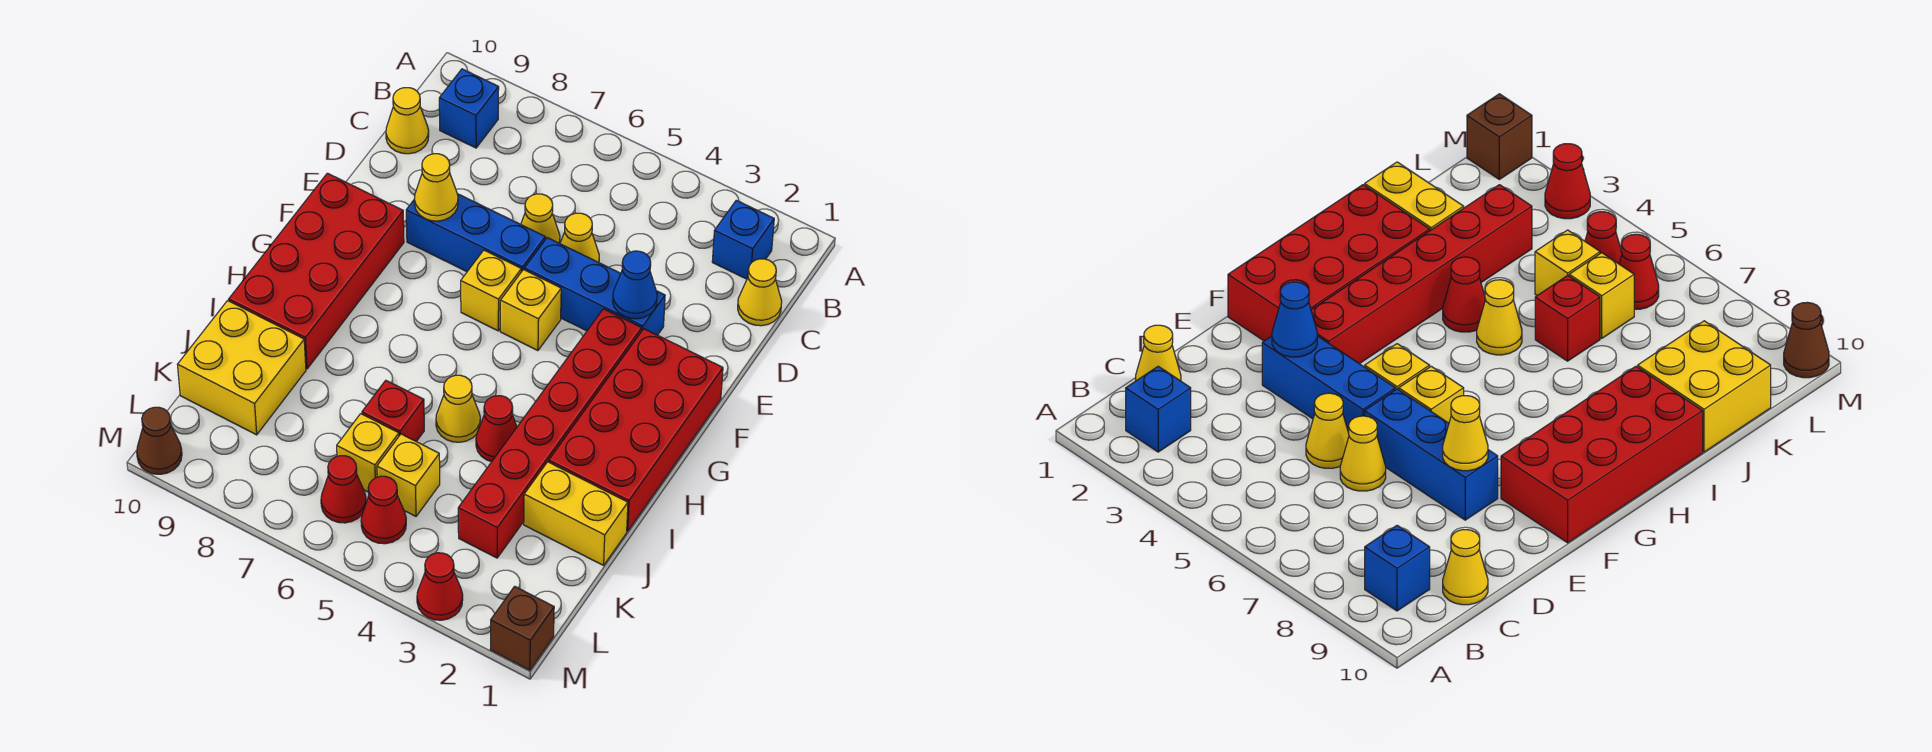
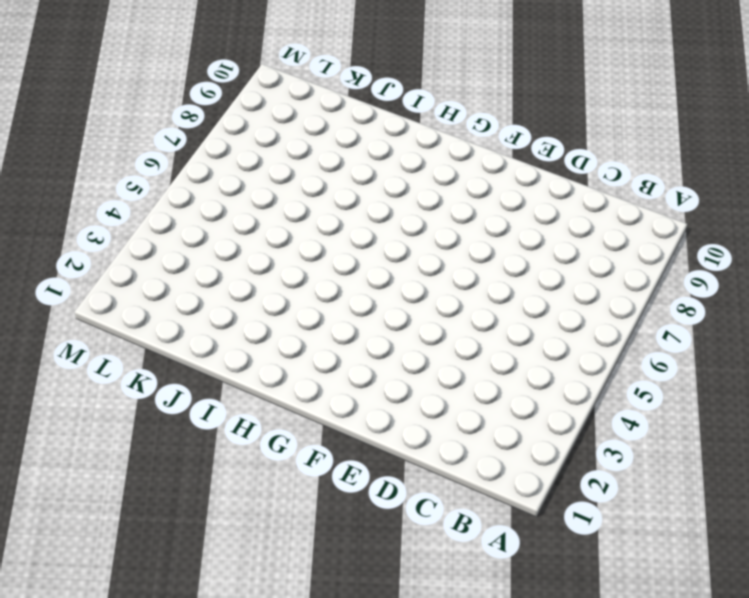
none -> blue brick B2 level 1
none -> blue brick B9 level 1
none -> yellow cone C1 level 1

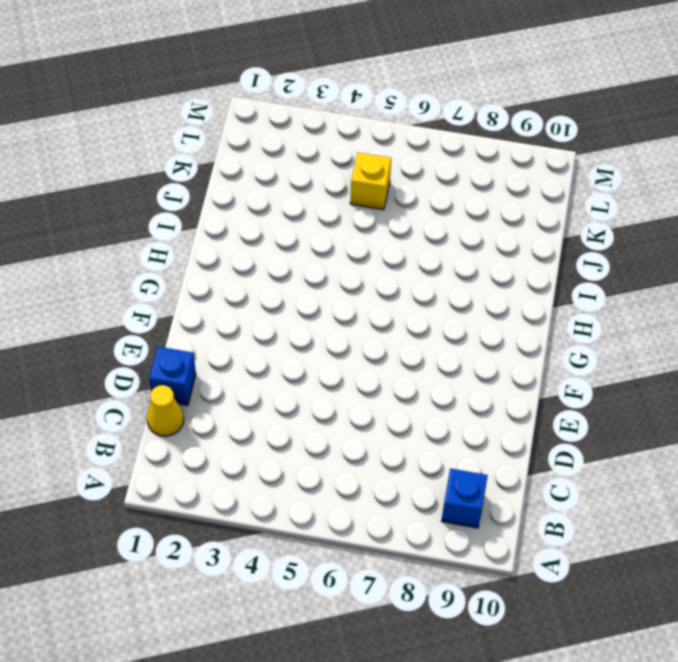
blue brick D1 level 1 -> blue brick B2 level 1
none -> yellow cone C10 level 1
none -> yellow cone D5 level 1
none -> yellow cone D6 level 1

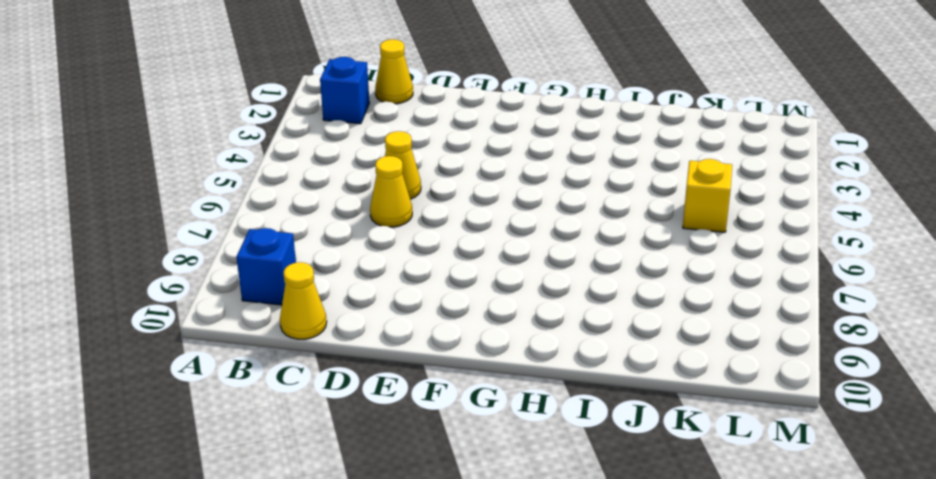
none -> blue brick E3:E5 level 1
none -> blue brick E6:E8 level 1
none -> red brick F1:I2 level 1

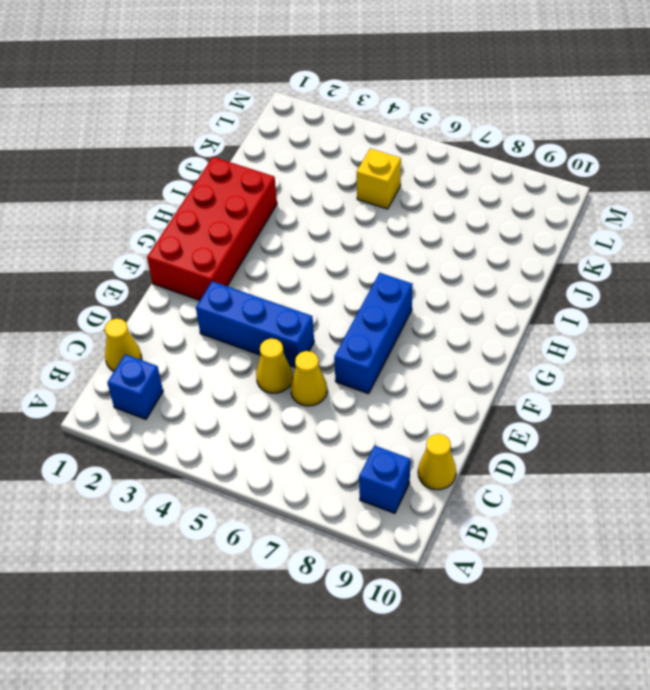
blue brick E7:G7 level 1 -> blue brick E6:E8 level 1
none -> red brick F3:K3 level 1
none -> yellow brick F5 level 1
none -> yellow brick F6 level 1

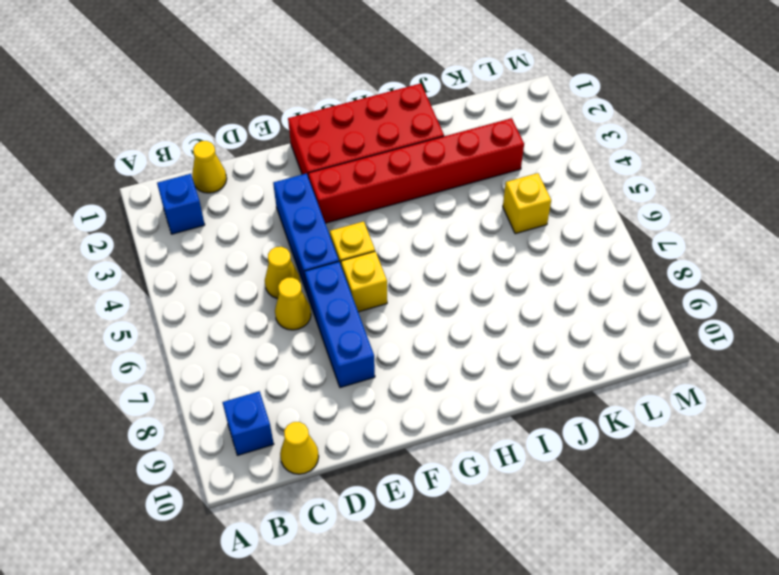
none -> red brick F9:I10 level 1
none -> red cone I4 level 1
none -> yellow cone I5 level 1

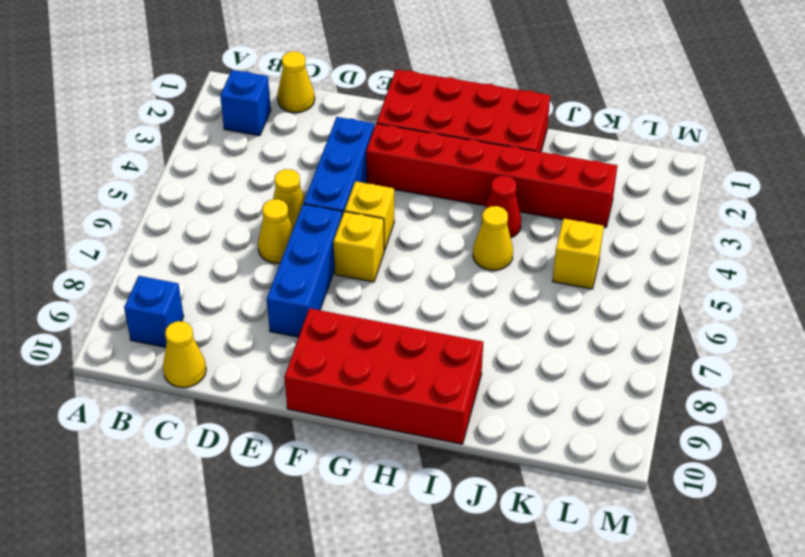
none -> yellow brick J1:J2 level 1
none -> red brick J6 level 1
none -> yellow brick J9:K10 level 1

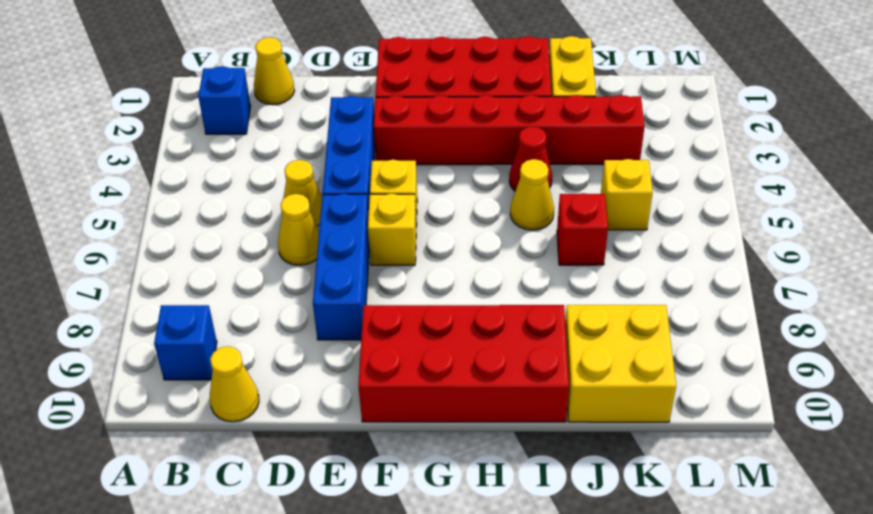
none -> yellow brick K6 level 1
none -> red cone L5 level 1
none -> red cone L6 level 1

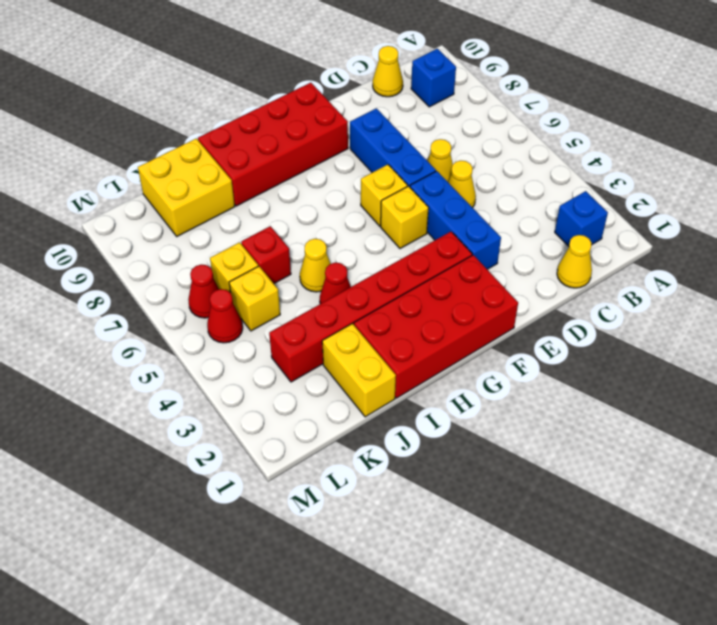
none -> brown brick M1 level 1
none -> red cone M3 level 1
none -> brown cone M10 level 1

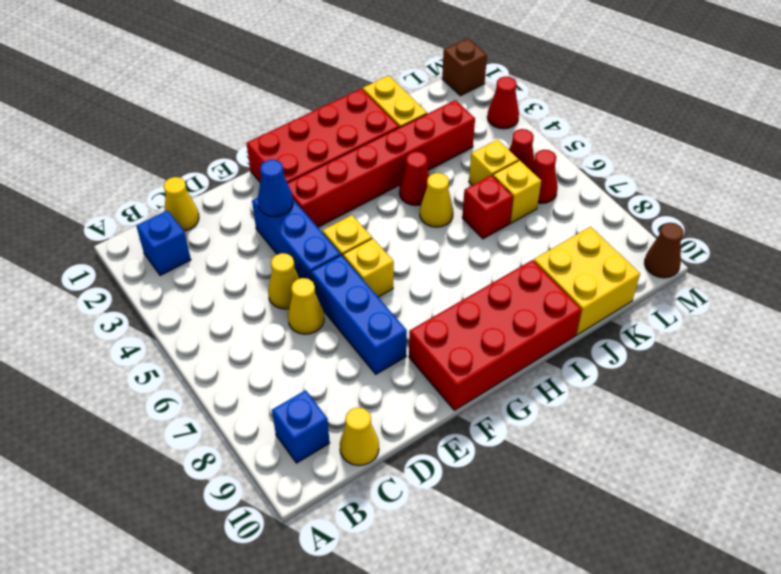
none -> yellow cone E8 level 2

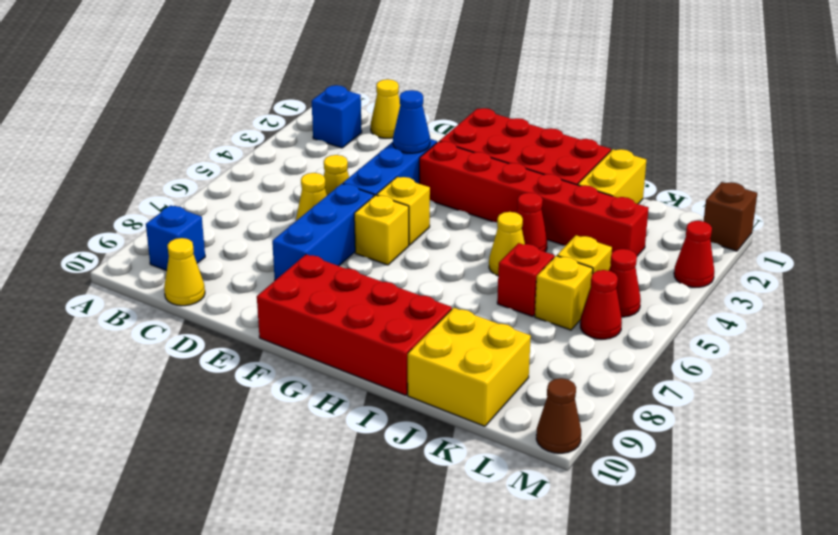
none -> yellow cone E8 level 2

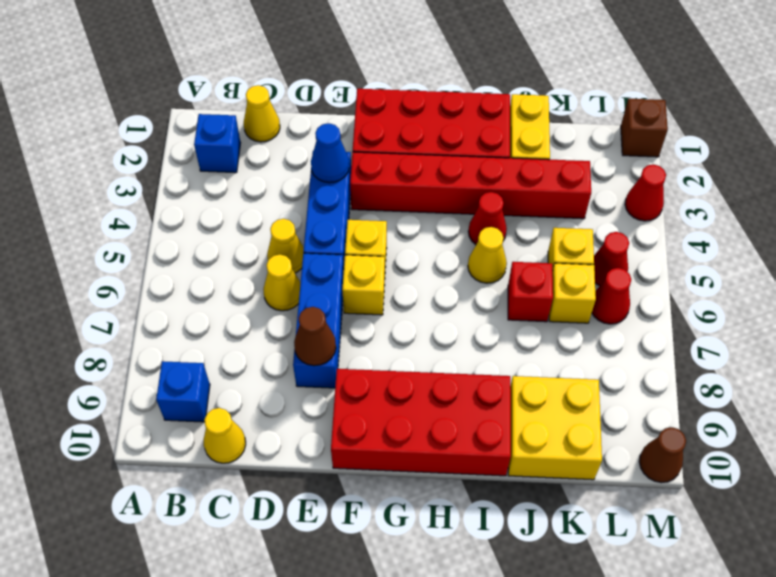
brown cone E8 level 2 -> yellow cone E8 level 2

